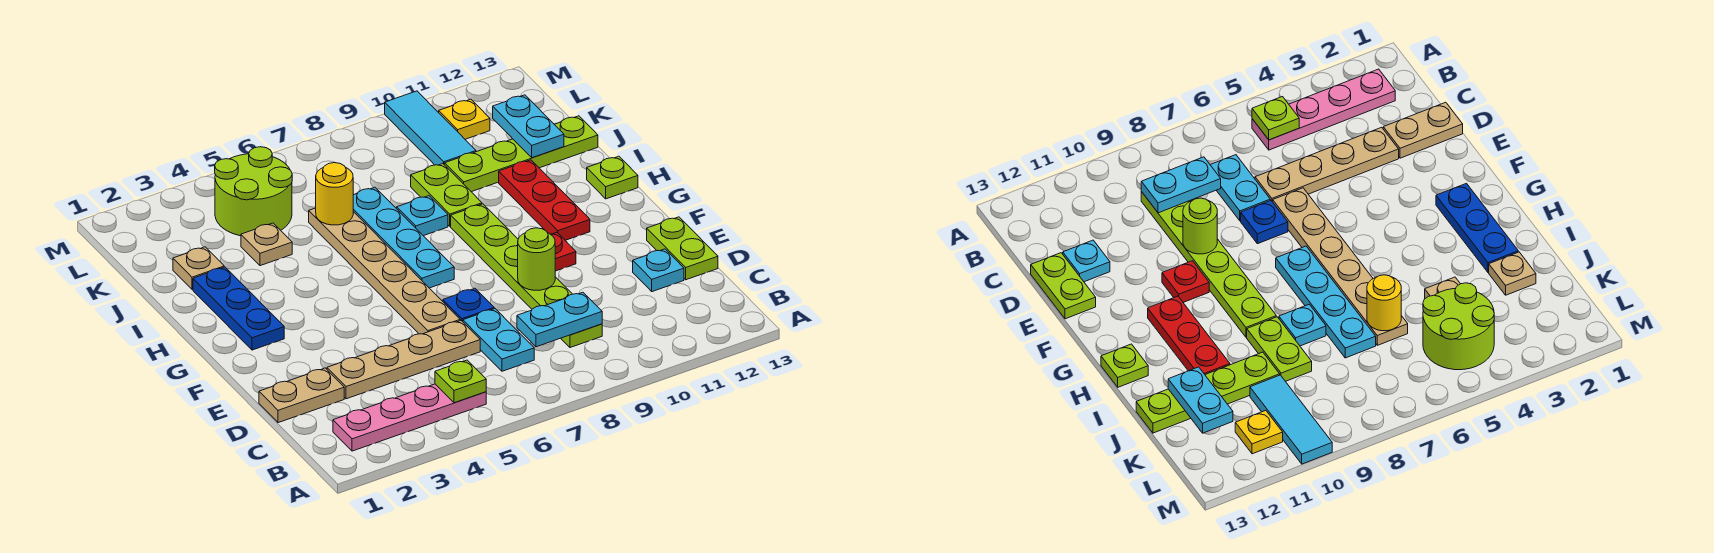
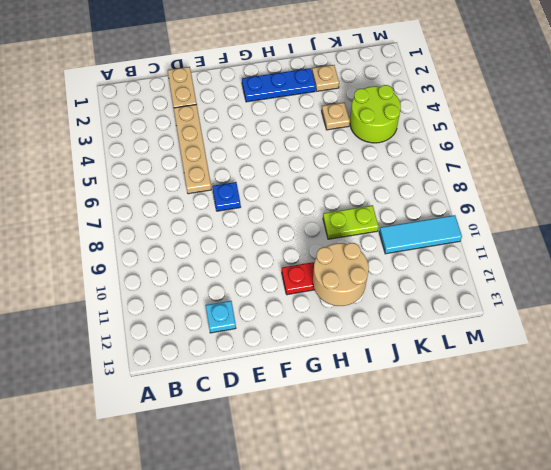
tan round brick H11:I12 level 2 -> none
none -> pink plate B2:B5 level 1
none -> cyan plate C7:D7 level 1
none -> lime plate C9:H9 level 1

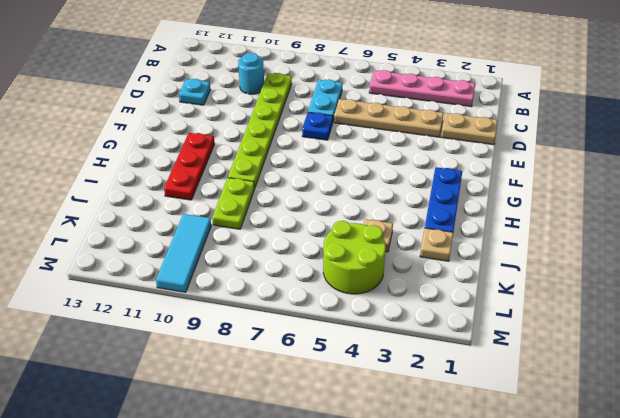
cyan round brick C10 level 1 -> none
none -> lime plate D13:E13 level 1
none -> tan plate E6:J6 level 1
none -> red plate F10 level 1

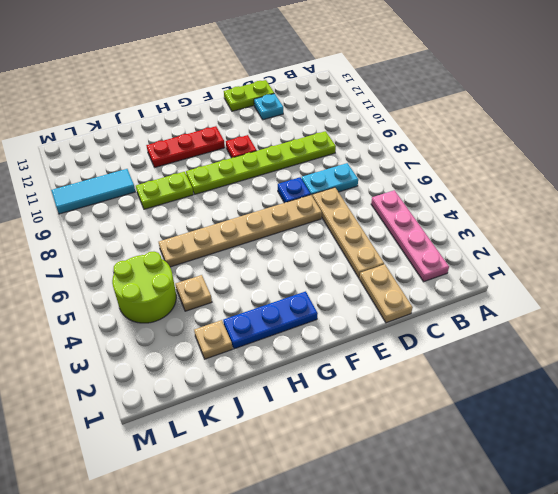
none -> cyan plate G7:J7 level 1
none -> lime plate H13 level 1
none -> cyan plate I8 level 1

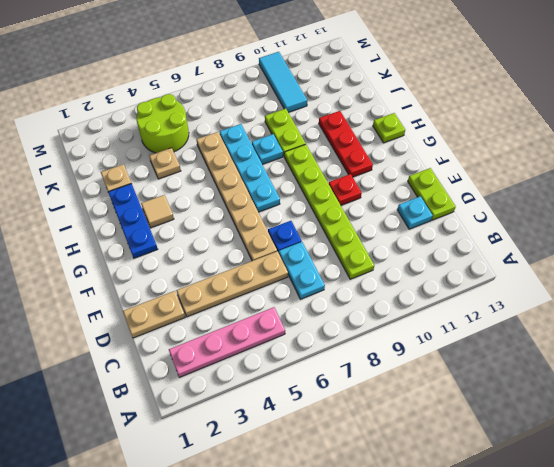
tan tile H3 level 1 -> none
none -> lime plate J10:J13 level 1
none -> yellow plate L11 level 1
none -> lime plate B5 level 2

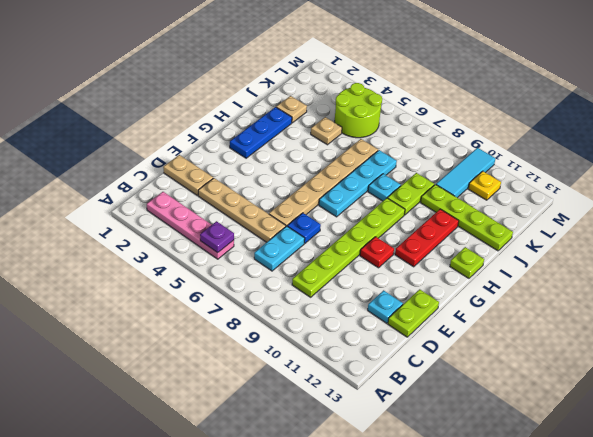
purple plate B5 level 2 -> lime plate B5 level 2
none -> cyan plate C8:C9 level 2
none -> lime round brick E9 level 2
none -> yellow round brick J6 level 2

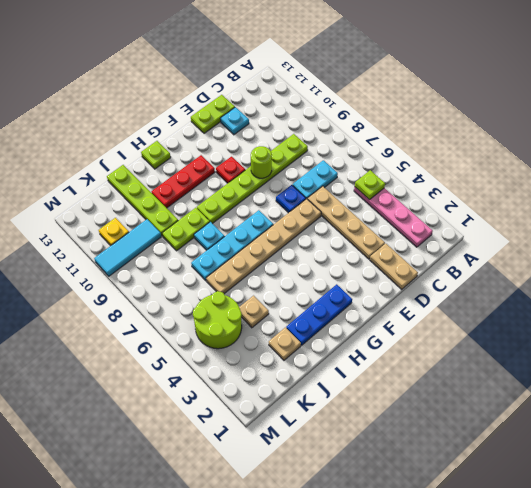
none -> cyan plate C8:C9 level 2
none -> yellow round brick J6 level 2
none -> cyan plate J12:K12 level 2

